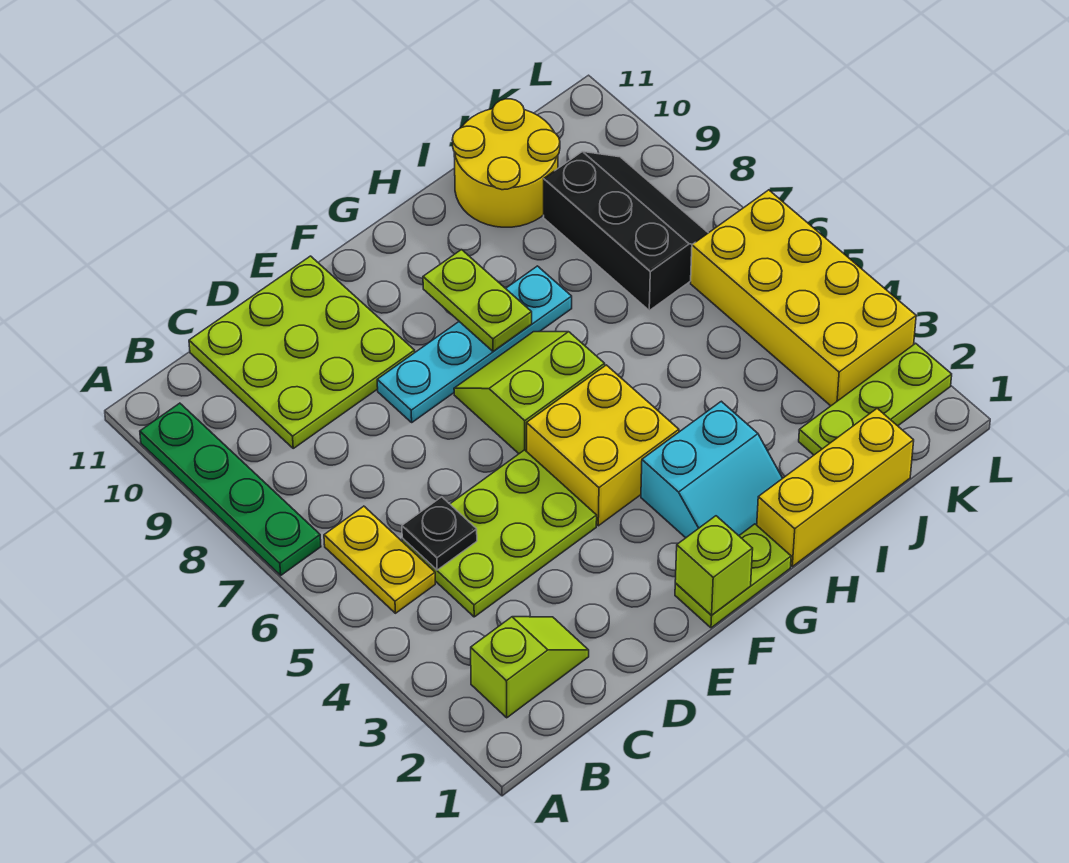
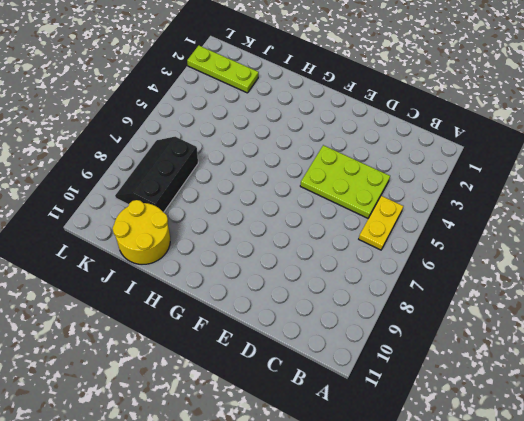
none -> green plate A7:A10 level 1
none -> lime slope B2:C2 level 1 top B
none -> lime plate C9:E11 level 1

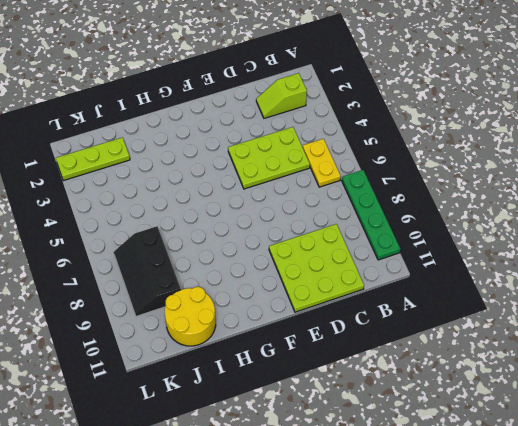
none -> cyan plate E8:H8 level 1
none -> lime plate F1:G1 level 1
none -> yellow brick F4:G5 level 1

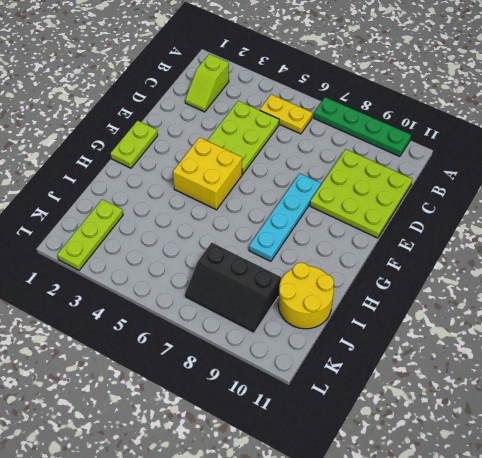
none -> lime slope F6:G7 level 1 top 6
none -> cyan slope G2:H3 level 1 top 3
none -> yellow brick H1:J1 level 1

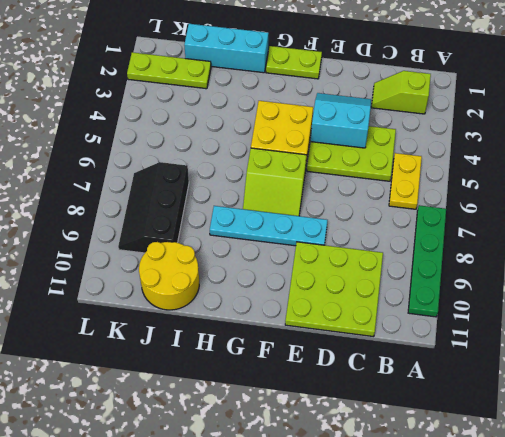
cyan slope D3:E4 level 2 top 4 -> cyan slope G2:H3 level 1 top 3
cyan brick H1:J1 level 1 -> yellow brick H1:J1 level 1
none -> yellow brick K3:L6 level 1
none -> black plate C5 level 2
none -> lime brick F1 level 2

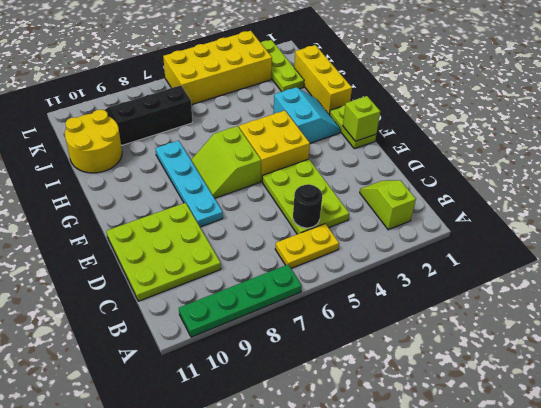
black round brick C5 level 2 -> black plate C5 level 2
none -> lime plate G8:G9 level 2

